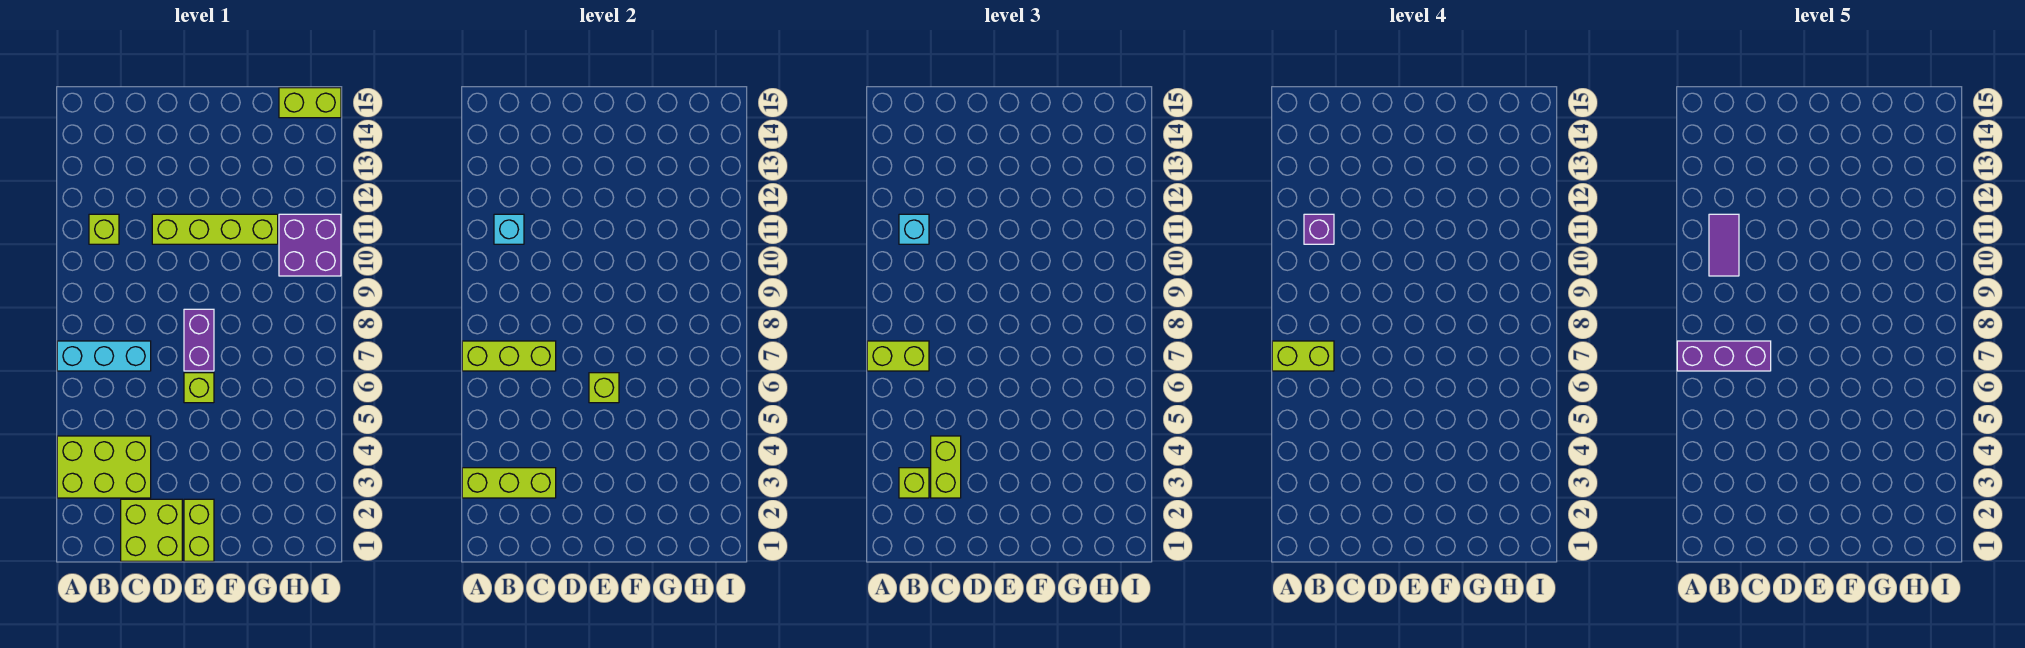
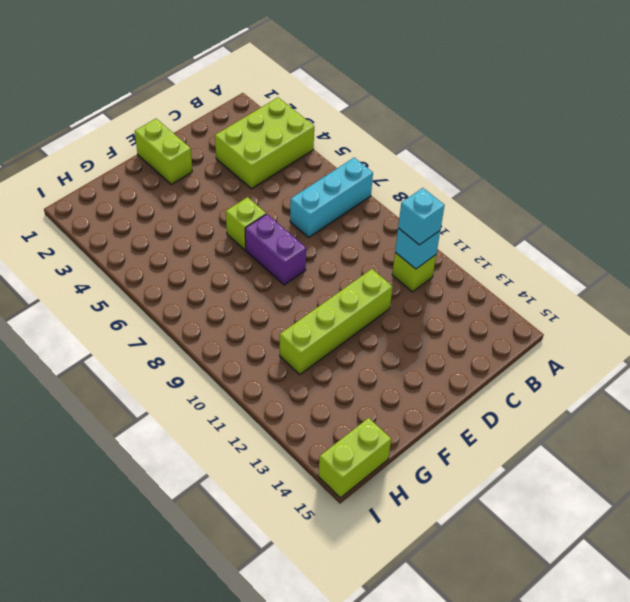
none -> lime brick C1:D2 level 1
none -> purple brick H10:I11 level 1
none -> lime brick A3:C3 level 2

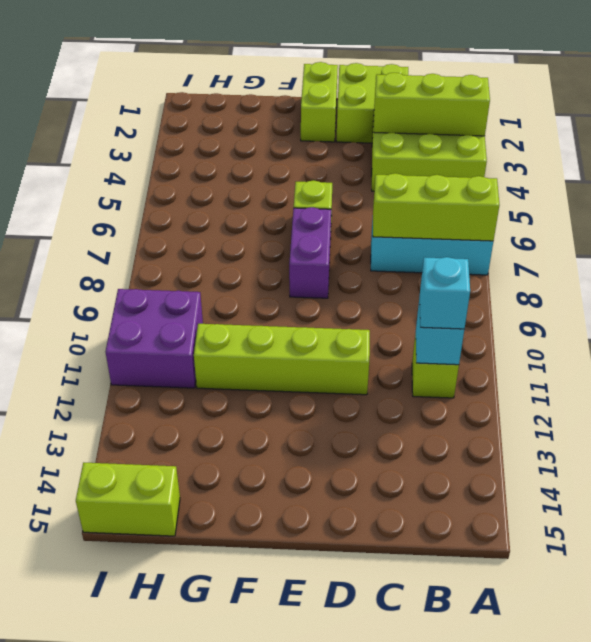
none -> lime brick E6 level 2
none -> lime brick A7:B7 level 3
none -> lime brick B3 level 3

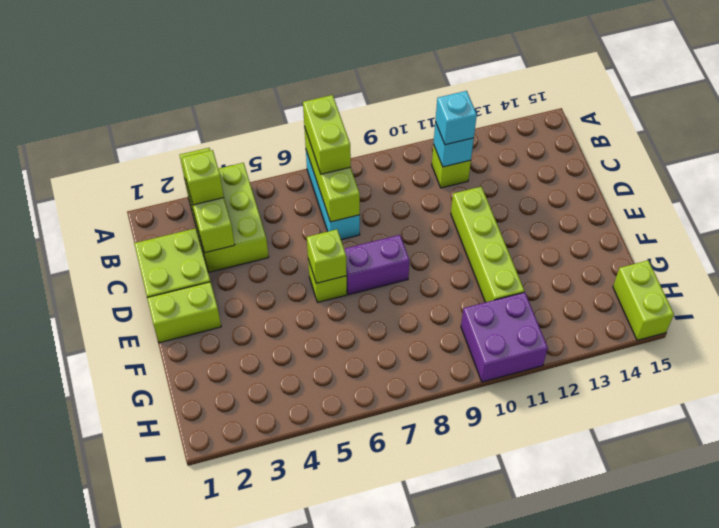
none -> lime brick C3:C4 level 3
none -> lime brick A7:B7 level 4
none -> purple brick B11 level 4

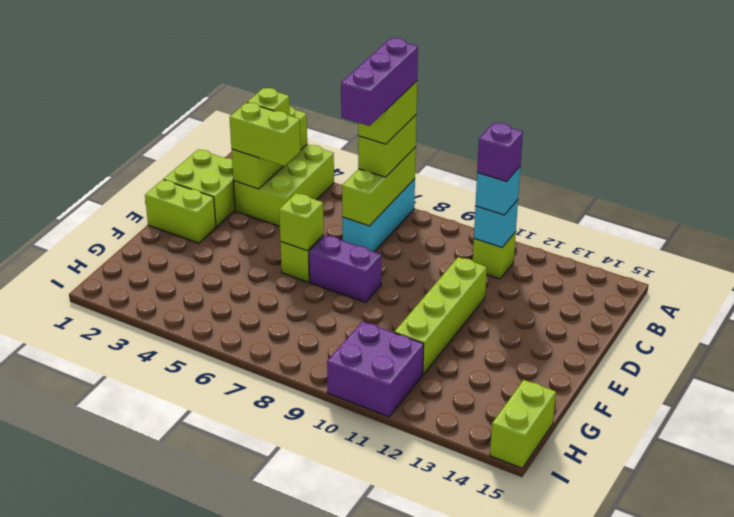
none -> purple tile B10:B11 level 5

